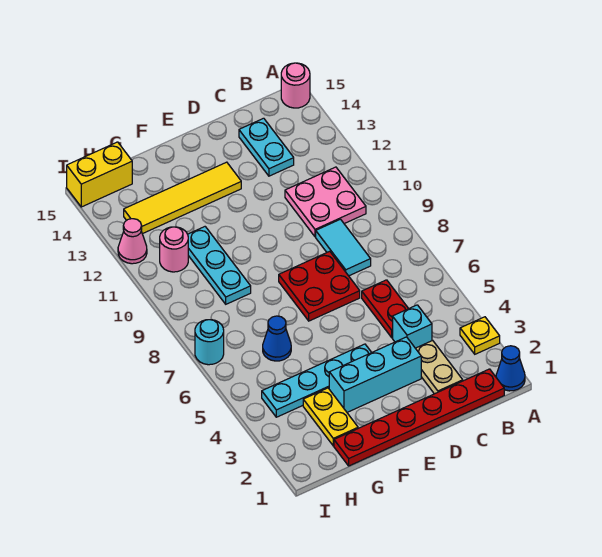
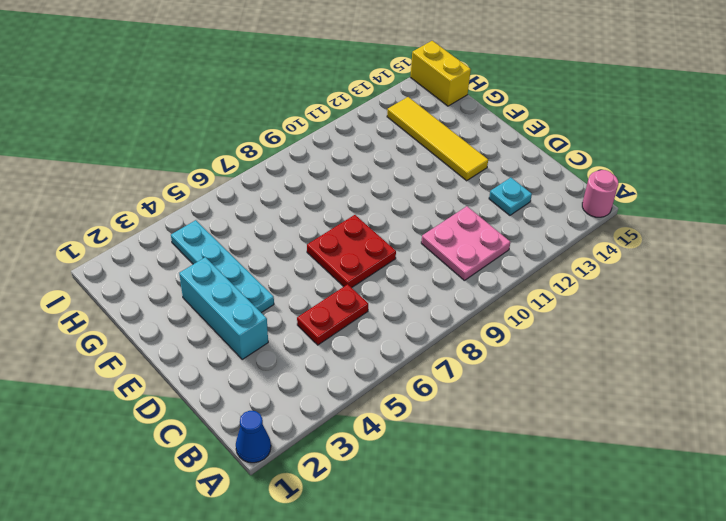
cyan plate C13 level 1 -> cyan plate C13:C14 level 1
none -> yellow plate A3 level 1
none -> red plate B1:G1 level 1
none -> tan plate C2:C3 level 1

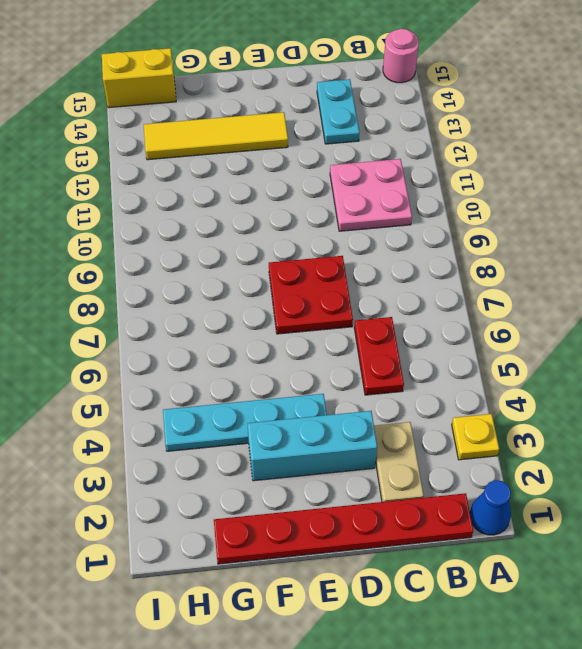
none -> cyan brick C4 level 1
none -> cyan tile C8:C9 level 1
none -> yellow plate G2:G3 level 1

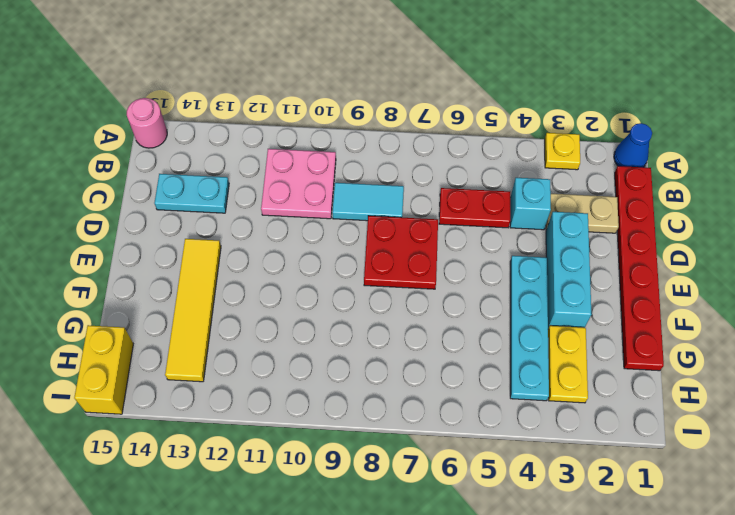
yellow plate G3:H3 level 1 -> yellow plate G2:G3 level 1
none -> blue cone G6 level 1
none -> cyan plate G9:G11 level 1
none -> pink round brick H11 level 1

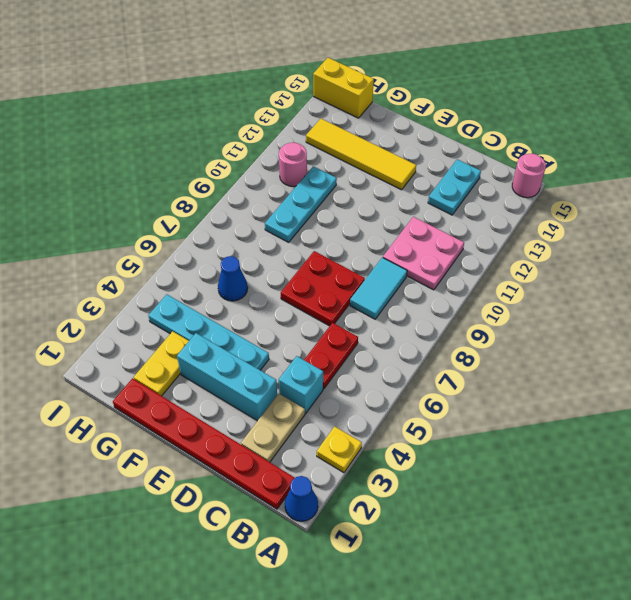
none -> cyan round brick I7 level 1
none -> pink cone I12 level 1

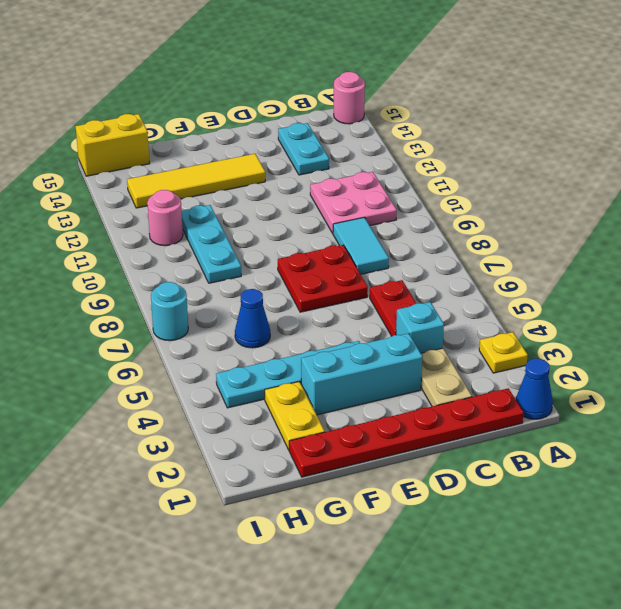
none -> pink cone I12 level 1

